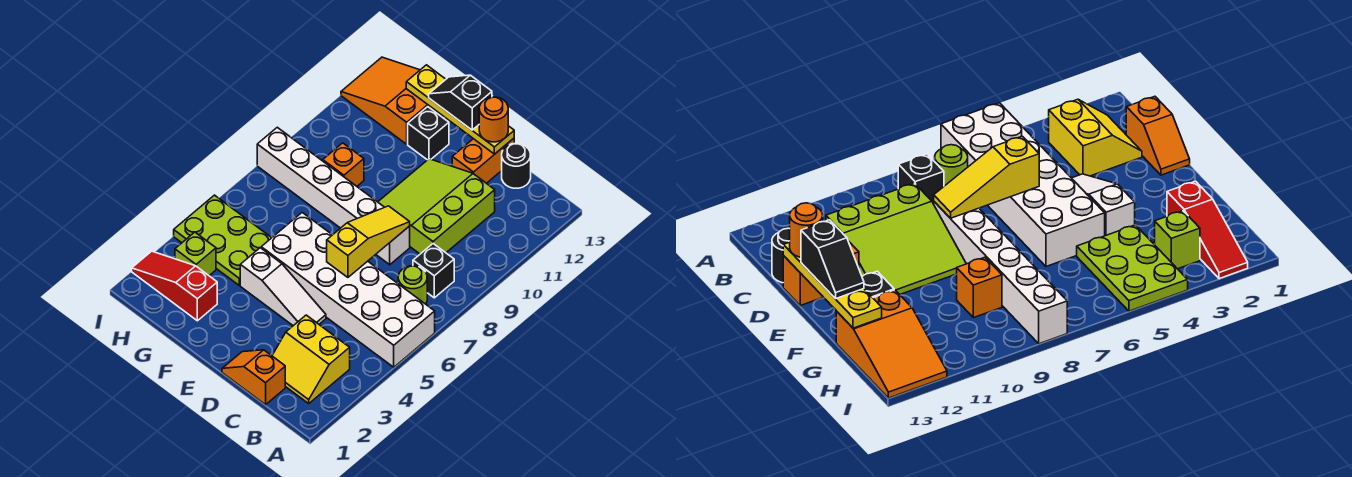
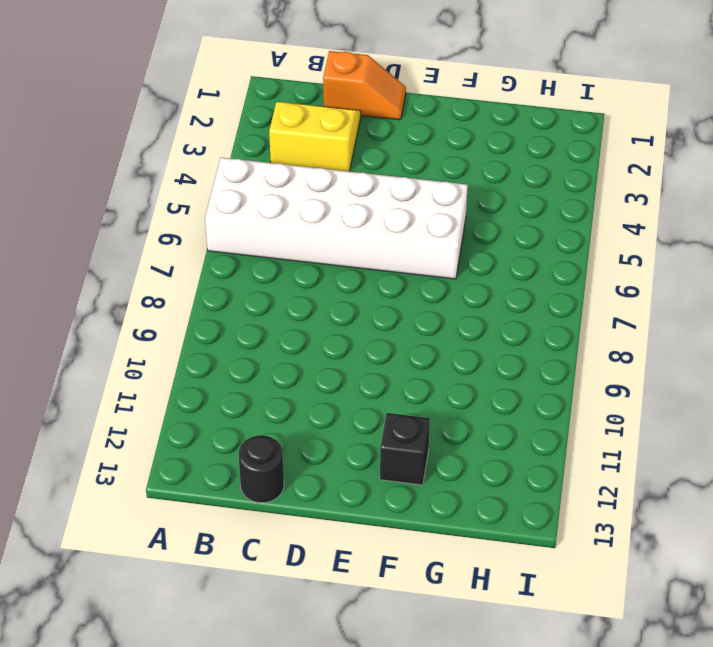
none -> lime round brick B7 level 1
none -> black brick B8 level 1
none -> lime slope C9:E11 level 1 top C

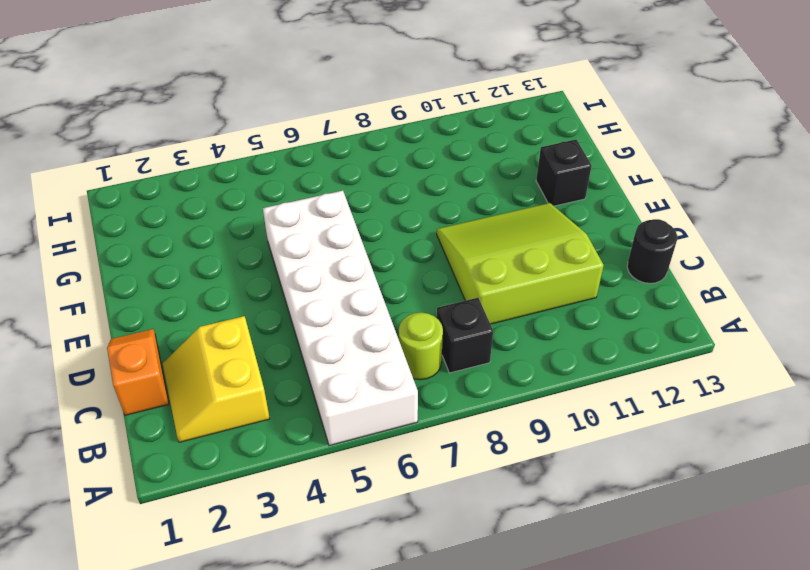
none -> white slope D4:F4 level 1 top F
none -> white brick D8:I8 level 1
none -> orange brick D12:D13 level 1

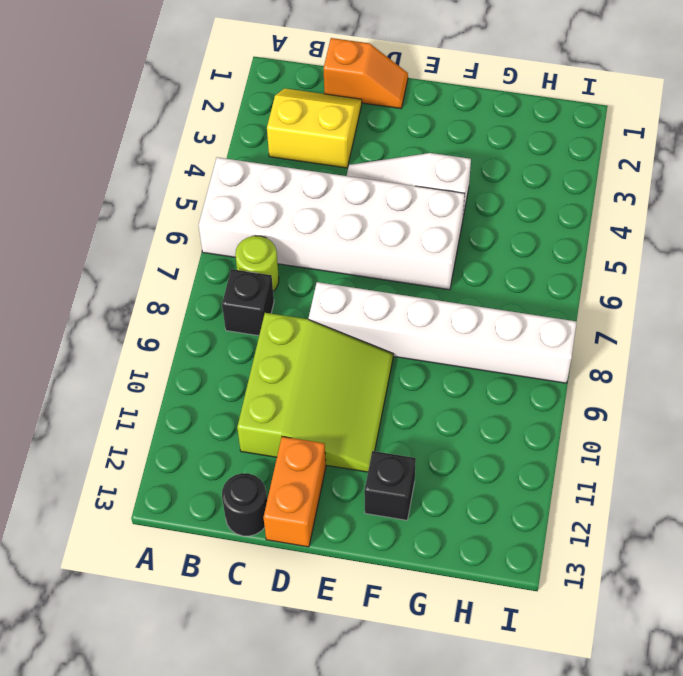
none -> red slope G2:I2 level 1 top G
none -> lime plate G4:I5 level 1
none -> orange brick G9 level 1

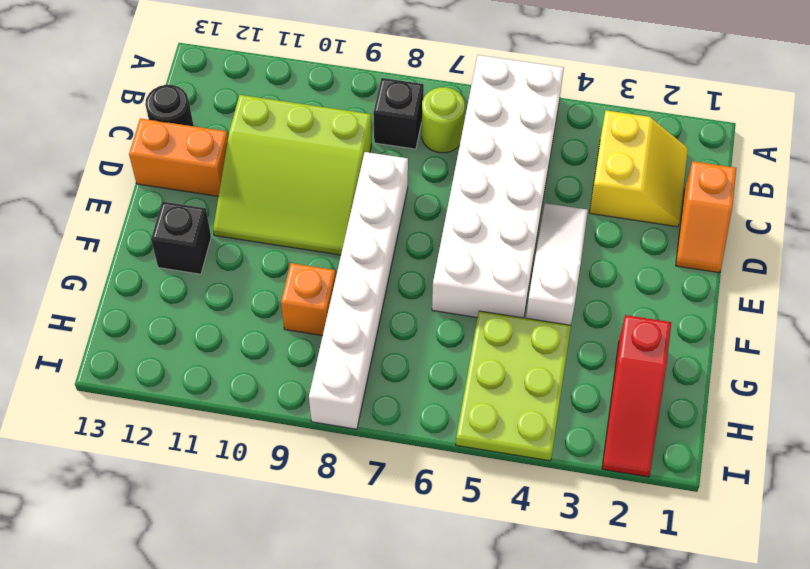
none -> orange slope G12:I13 level 1 top G
none -> lime brick H3 level 1
none -> yellow slope D6:D8 level 2 top 6

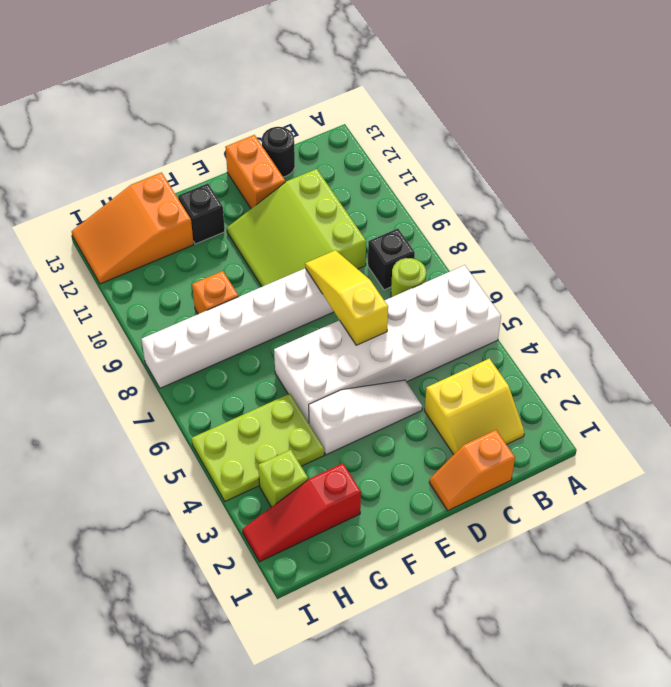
none -> yellow plate D13:G13 level 2
none -> orange round brick D13 level 3
none -> black slope E13:F13 level 3 top E

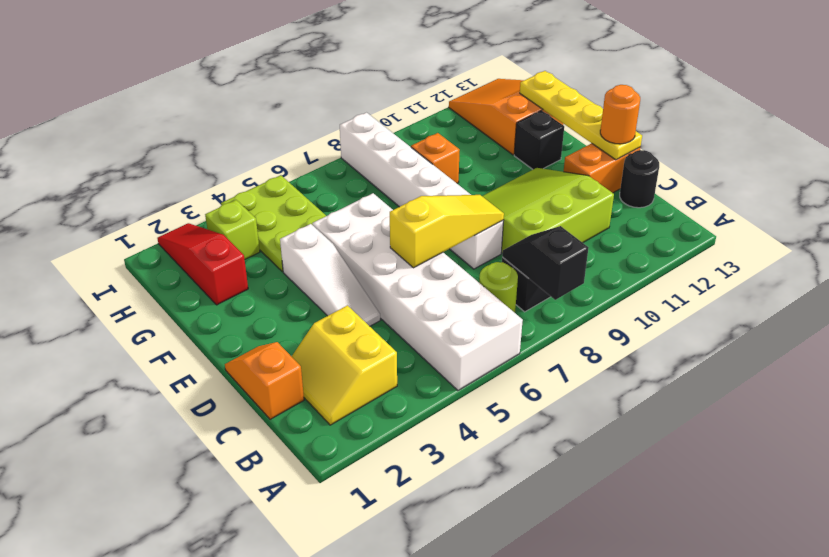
black slope A8:B8 level 2 top A -> black slope E13:F13 level 3 top E

